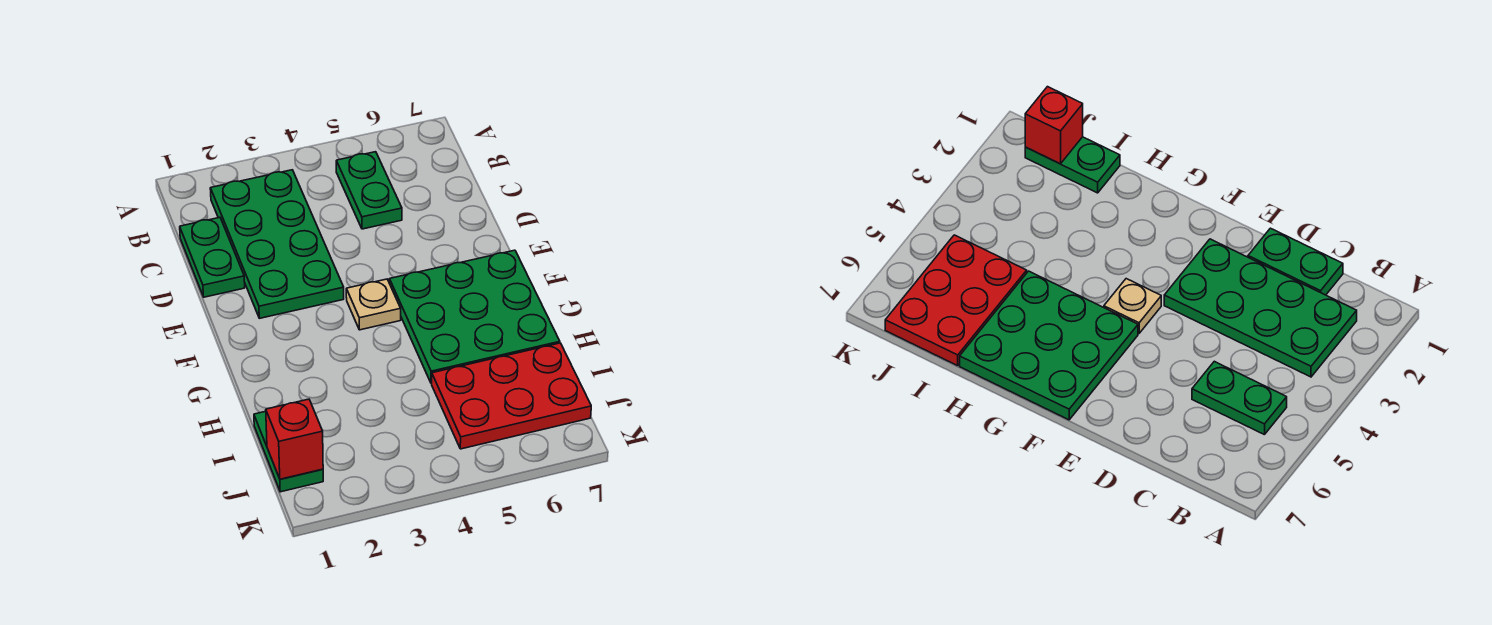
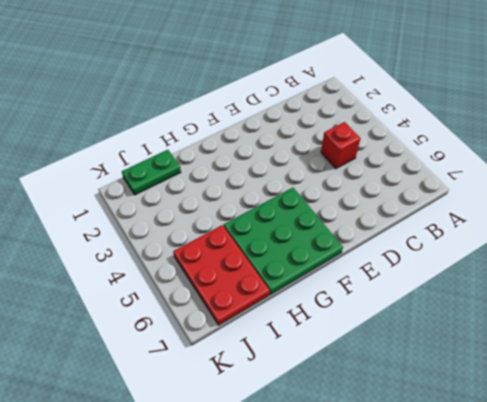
red brick C4 level 1 -> red brick J1 level 2
none -> green plate B2:E3 level 1
none -> green plate B5:C5 level 1

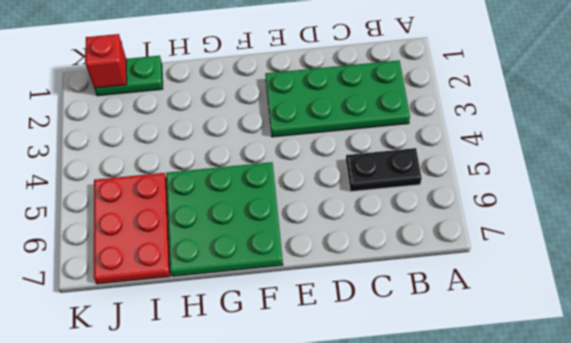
black plate B5:C5 level 1 -> green plate B5:C5 level 1
none -> green plate C1:D1 level 1
none -> tan plate F4 level 1

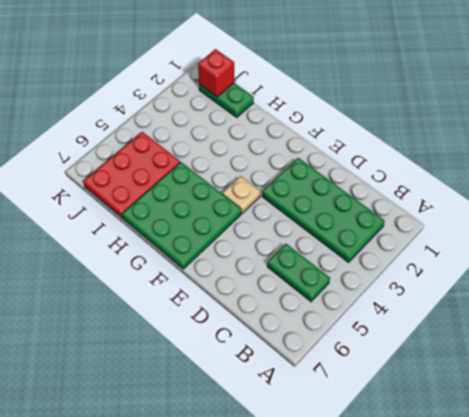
none -> green plate C1:D1 level 1

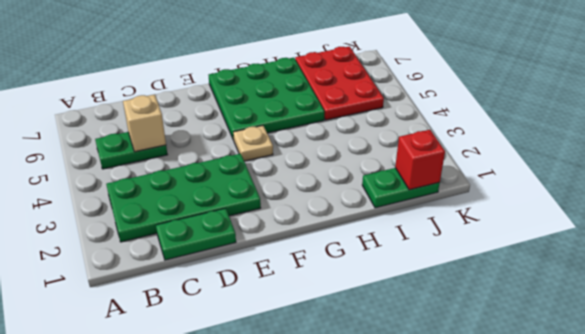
tan brick C5 level 2 -> none

